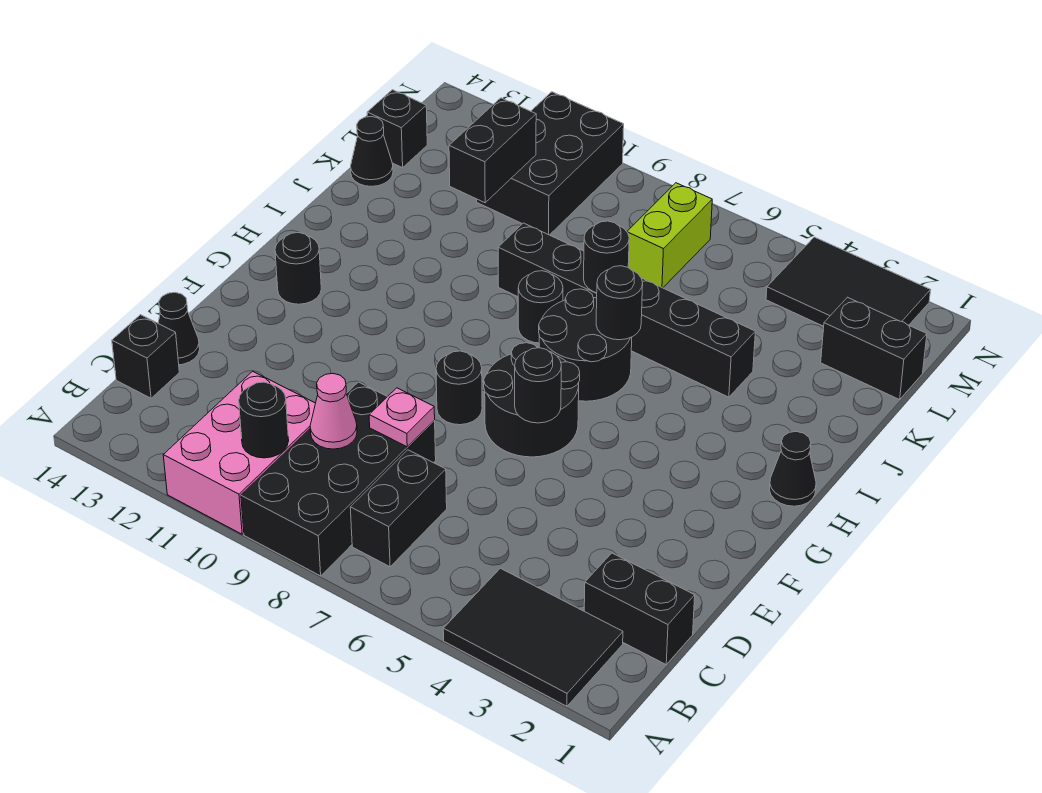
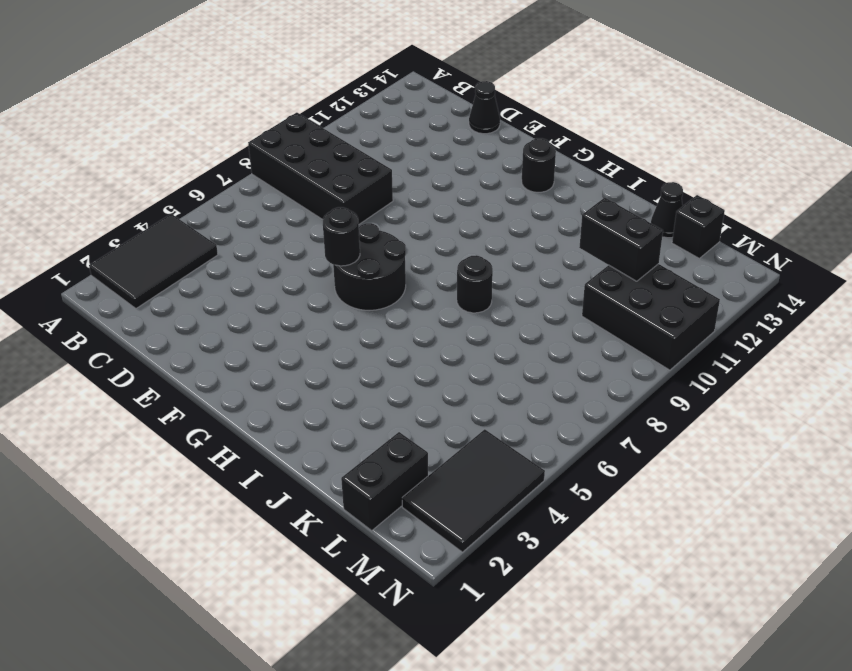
none -> pink brick A10:C11 level 1
none -> black brick B7:C7 level 1
none -> black brick C1:C2 level 1

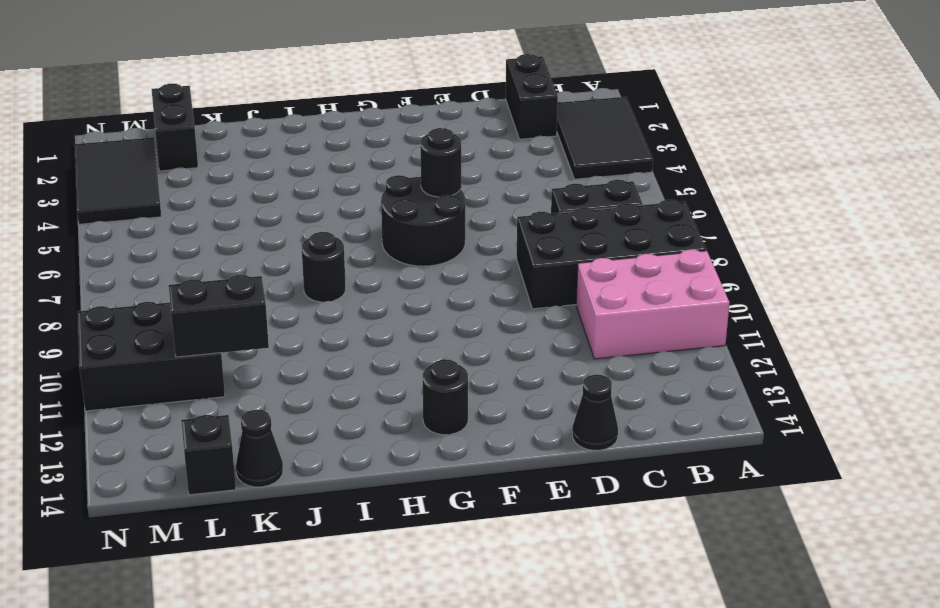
none -> black brick C14 level 1
none -> black round brick F8 level 1
none -> black cone H1 level 1

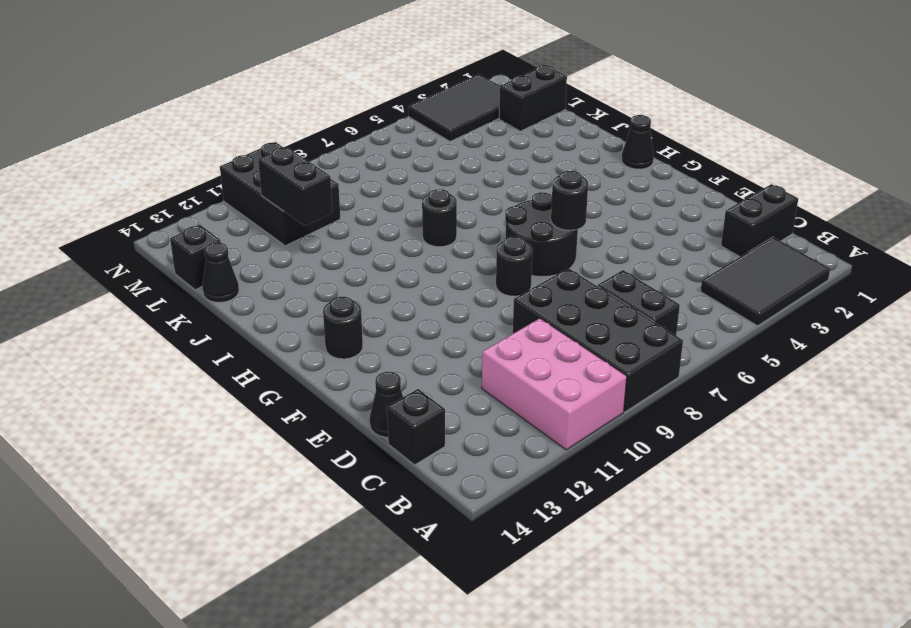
none -> black round brick H6:I7 level 1
none -> black brick J4:J9 level 1
none -> lime brick L7:M7 level 1

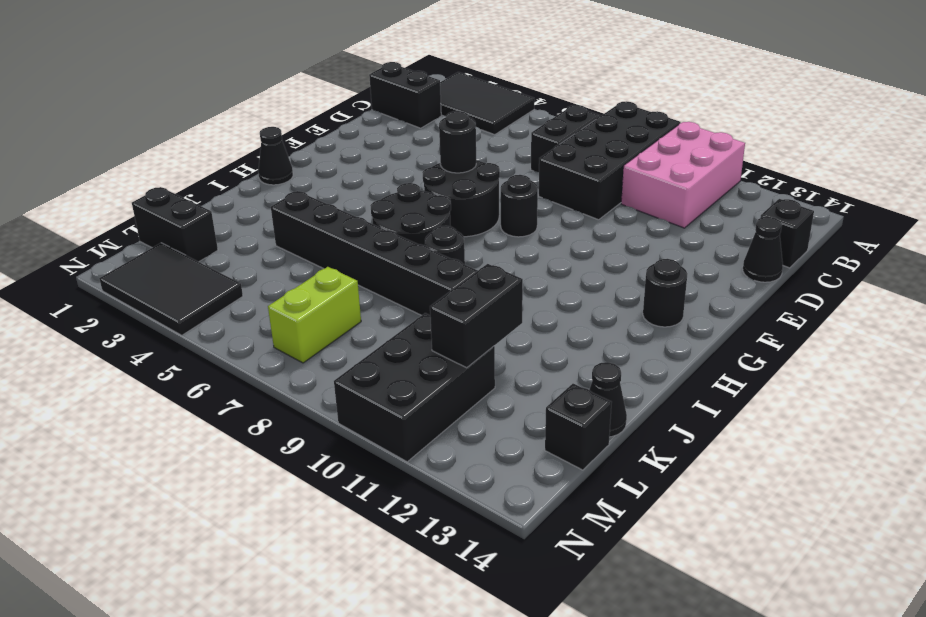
none -> black round brick B10 level 2
none -> pink cone C9 level 2
none -> pink plate D8 level 2

